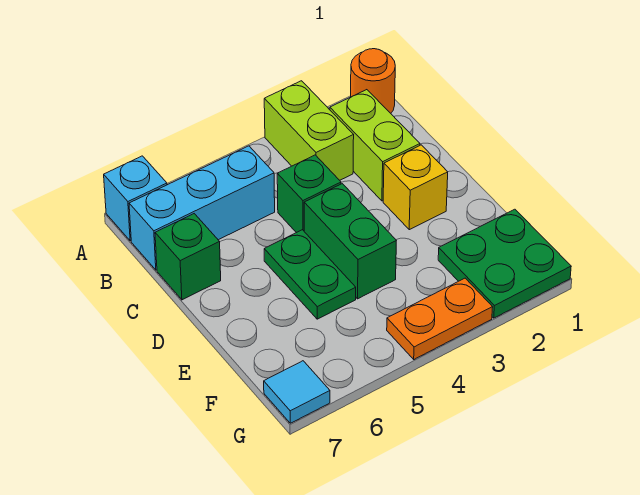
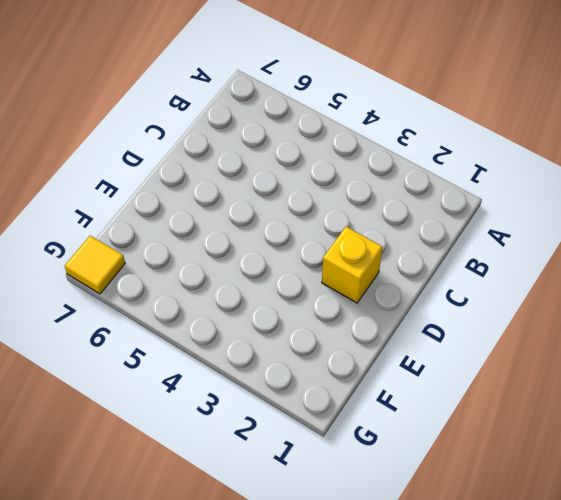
yellow tile G7 level 1 -> cyan tile G7 level 1
none -> orange round brick A1 level 1
none -> lime brick A3:B3 level 1
none -> cyan brick A7 level 1

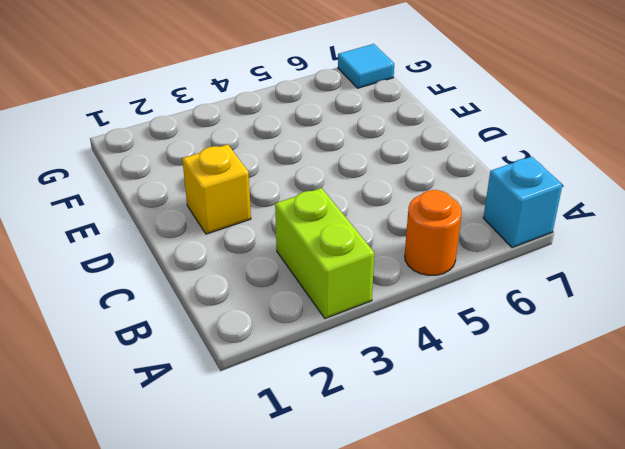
orange round brick A5 level 1 -> orange round brick A1 level 1
none -> lime brick B2:C2 level 1
none -> cyan brick B5:B7 level 1
none -> green brick C4 level 1

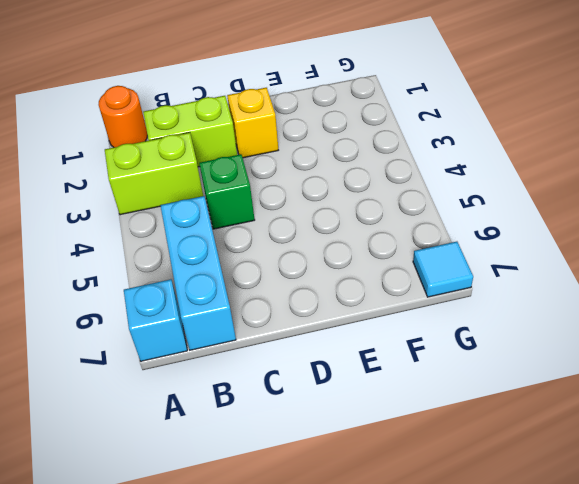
none -> green brick C7 level 1
none -> green brick D4:E4 level 1
none -> green plate D5:E5 level 1

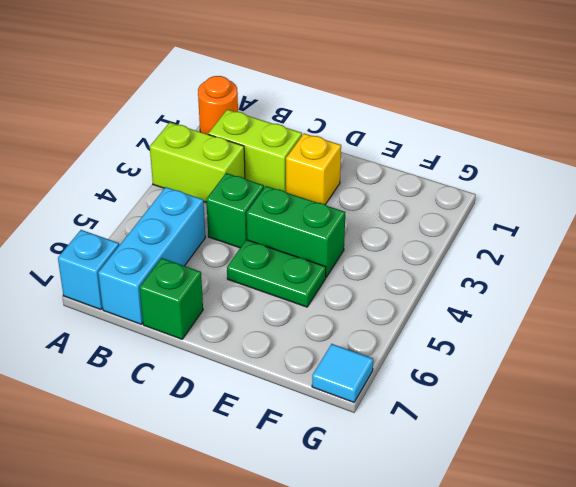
none -> green plate F1:G2 level 1
none -> orange plate G3:G4 level 1

